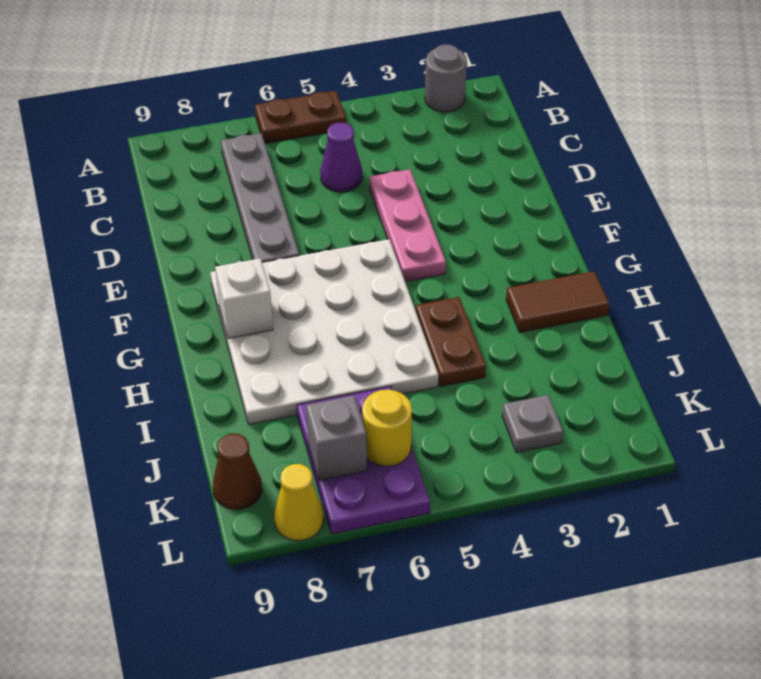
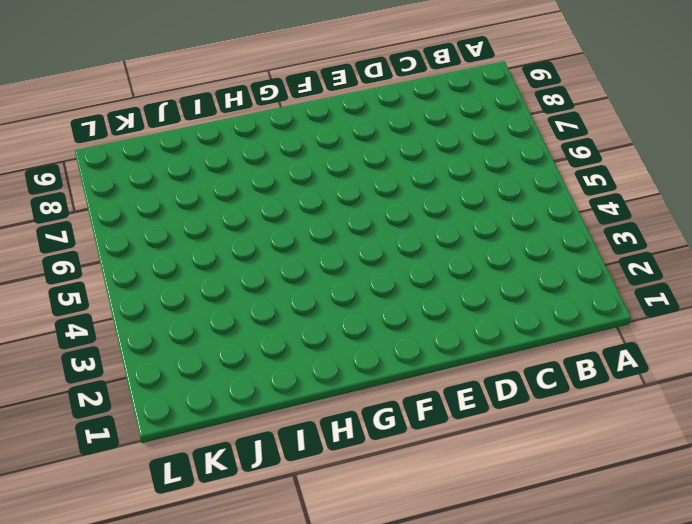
none -> grey round brick A2 level 1
none -> brown plate A5:A6 level 1
none -> grey plate B7:E7 level 1

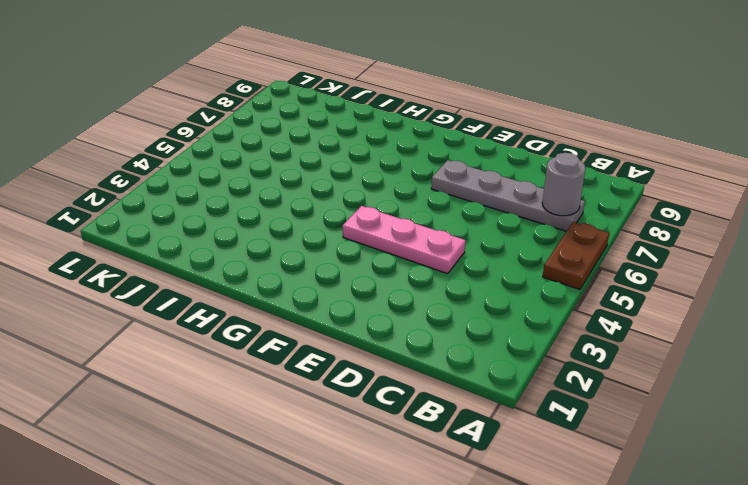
grey round brick B7 level 2 -> grey round brick A2 level 1
none -> purple cone C5 level 1
none -> white plate F5:I8 level 1
none -> brown tile H1:H2 level 1

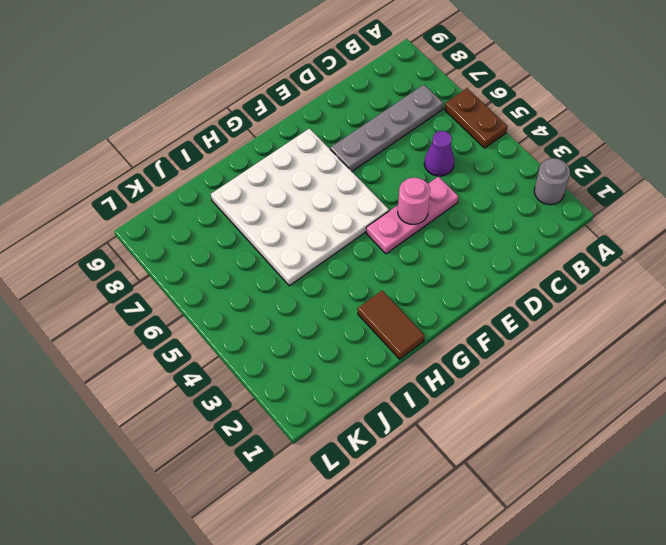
pink round brick E4 level 2 -> none
none -> brown plate H4:I4 level 1
none -> purple plate J6:L7 level 1
none -> grey plate K3 level 1

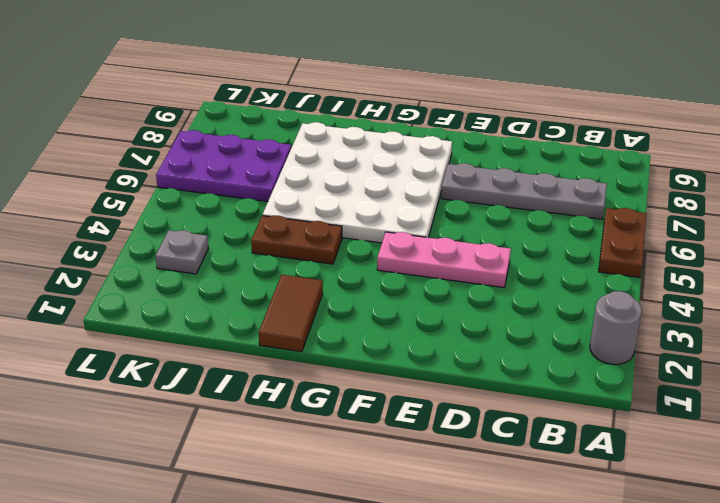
none -> purple cone C5 level 1
none -> brown cone K9 level 1
none -> yellow cone L8 level 1

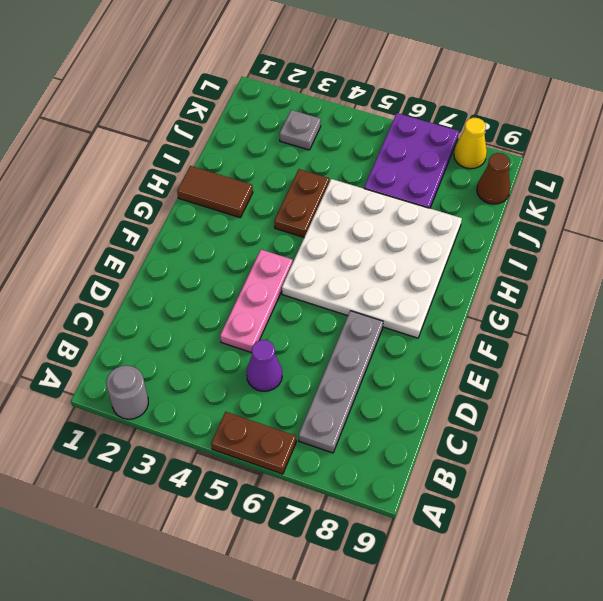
none -> white brick G8 level 2
none -> yellow round brick K6 level 2
none -> grey brick K7 level 2

